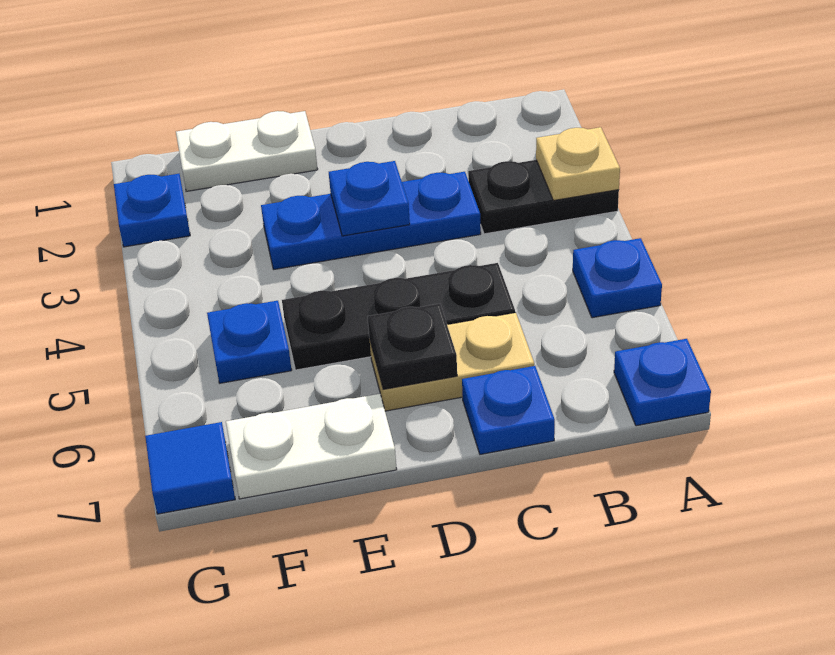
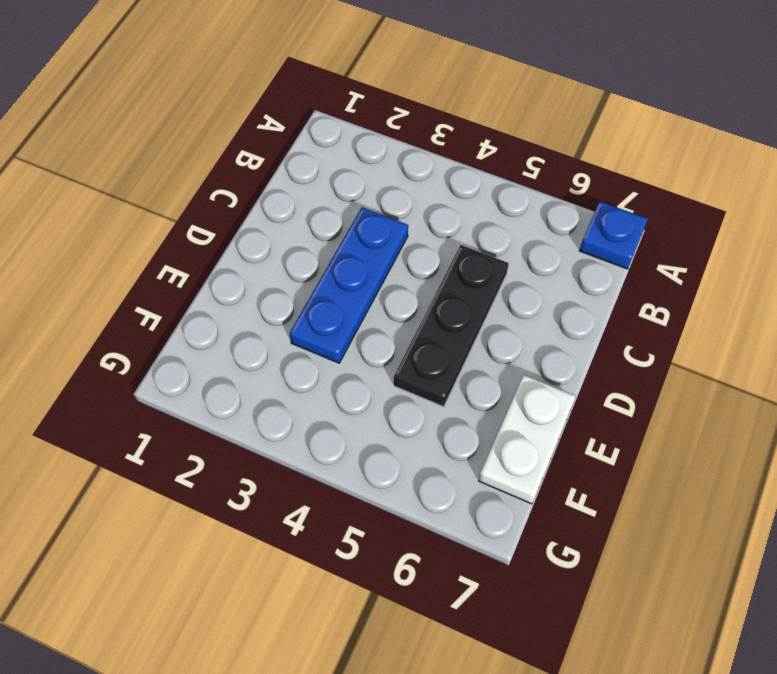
none -> black plate A3:B3 level 1
none -> blue plate A5 level 1
none -> tan plate C6:D6 level 1

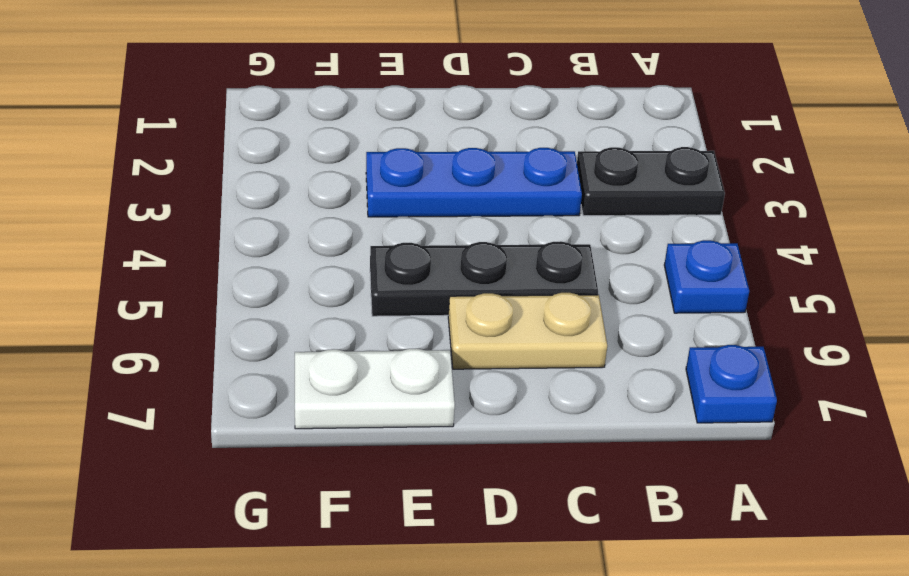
none -> blue plate C7 level 1
none -> white plate E1:F1 level 1
none -> blue plate F5 level 1

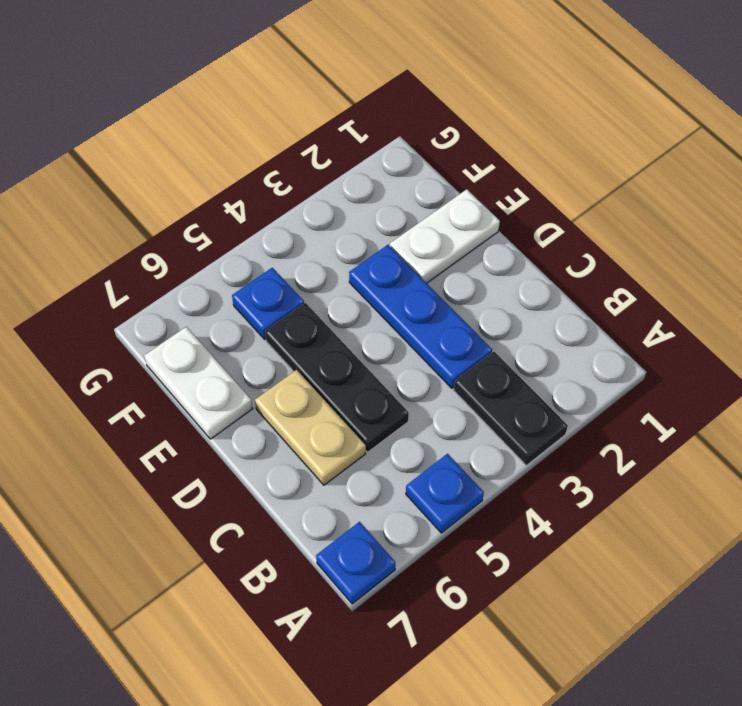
white plate E1:E2 level 1 -> white plate E1:F1 level 1
none -> blue plate C7 level 1
none -> blue plate G2 level 1
none -> blue tile G7 level 1

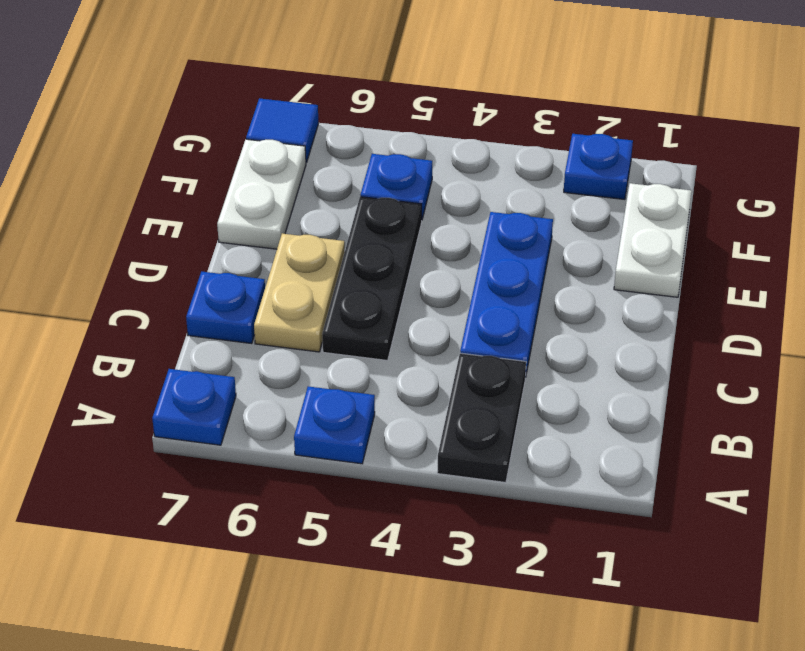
none -> tan plate A3 level 2
none -> blue plate D3 level 2
none -> black plate D6 level 2

